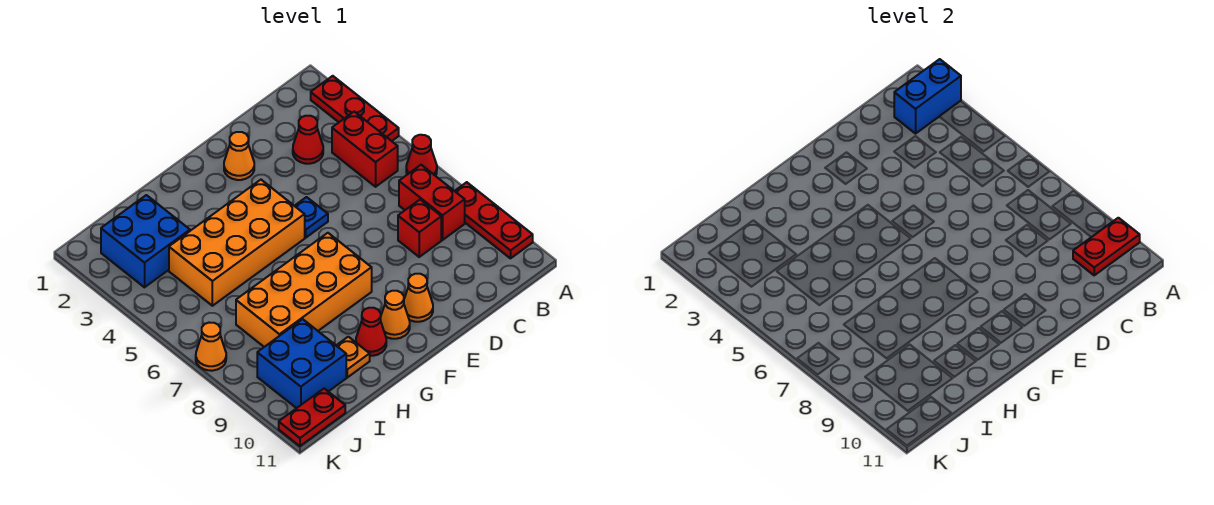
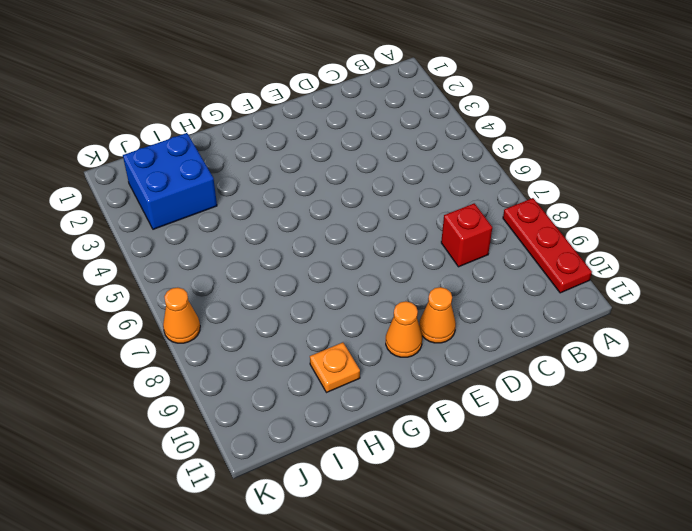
none -> red plate A2:A4 level 1
none -> red cone A6 level 1
none -> red brick B4:B5 level 1

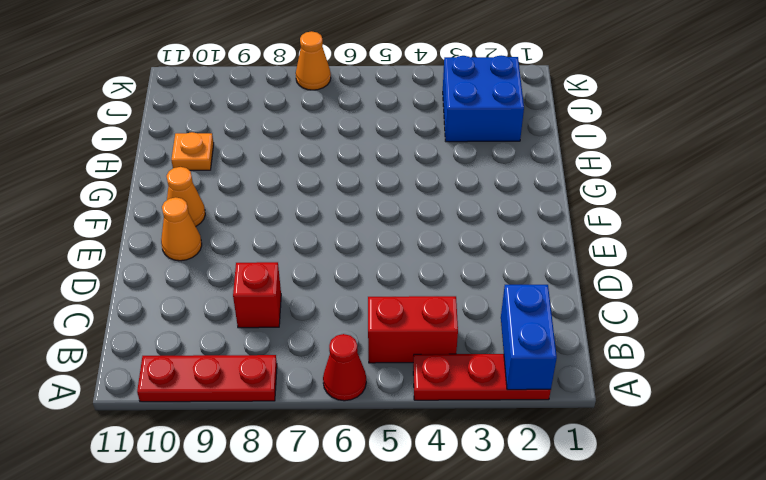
none -> red brick B7:B8 level 1
none -> red cone C3 level 1
none -> orange cone E2 level 1

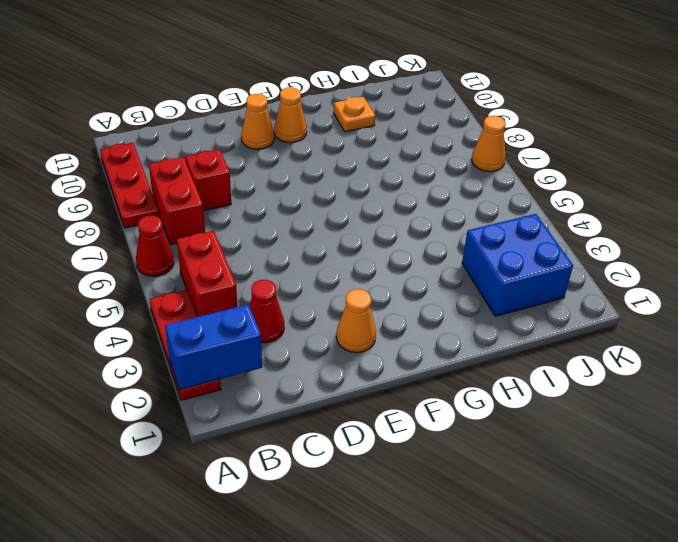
none -> blue plate E5 level 1
none -> orange brick F4:I5 level 1
none -> orange brick F7:I8 level 1

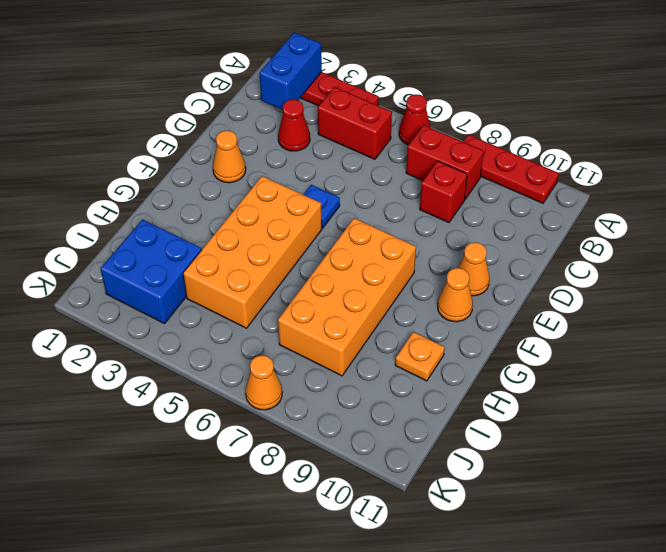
none -> red cone G10 level 1
none -> blue brick I9:J10 level 1
none -> red plate J11:K11 level 1

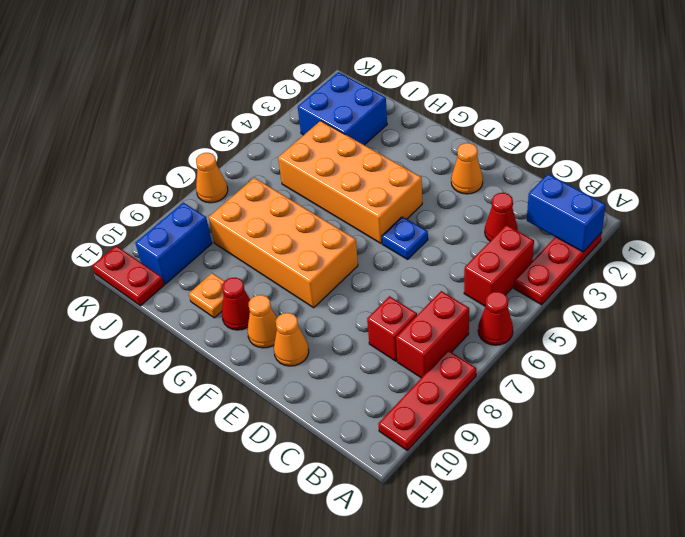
blue brick J9:J10 level 1 -> blue brick I9:J10 level 1
none -> red plate A10:B10 level 2

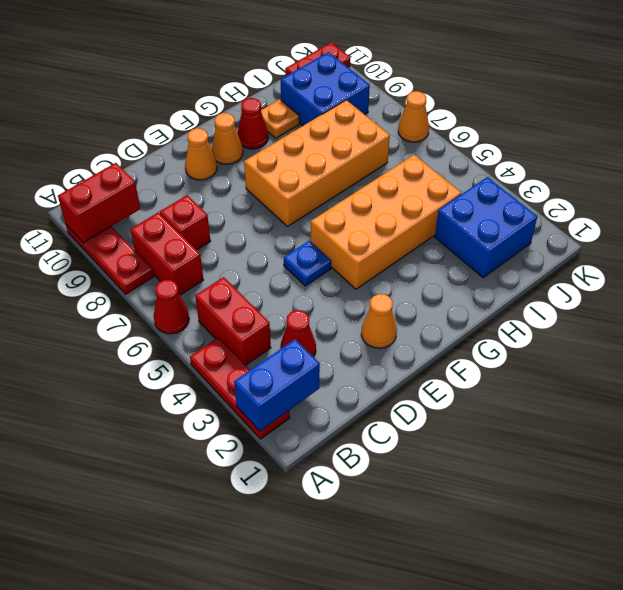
red brick A10:B10 level 2 -> red plate A10:B10 level 2

